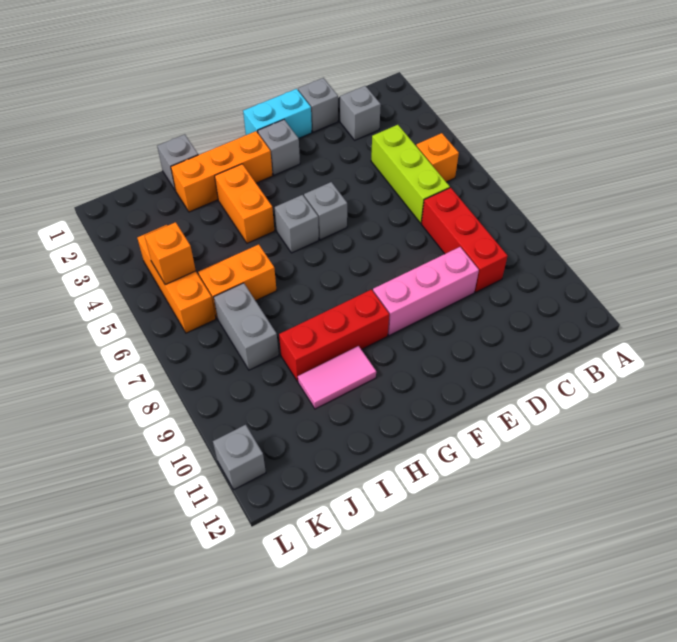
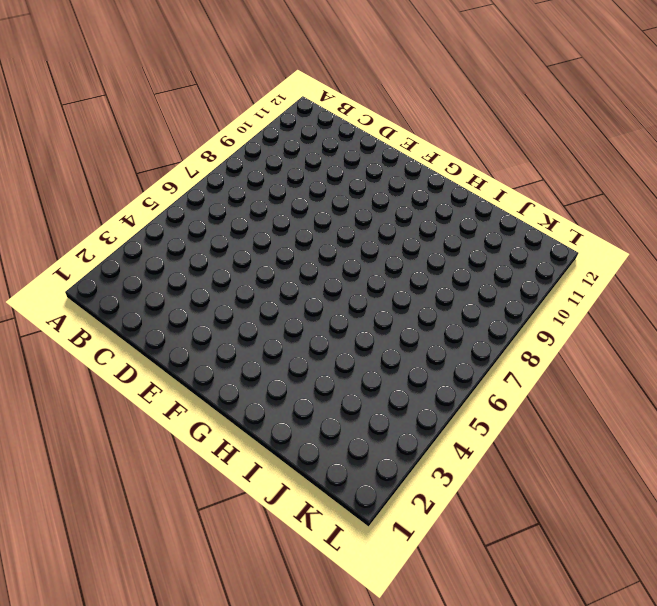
none -> orange brick B5 level 1
none -> grey brick C2 level 1
none -> lime brick C4:C6 level 1

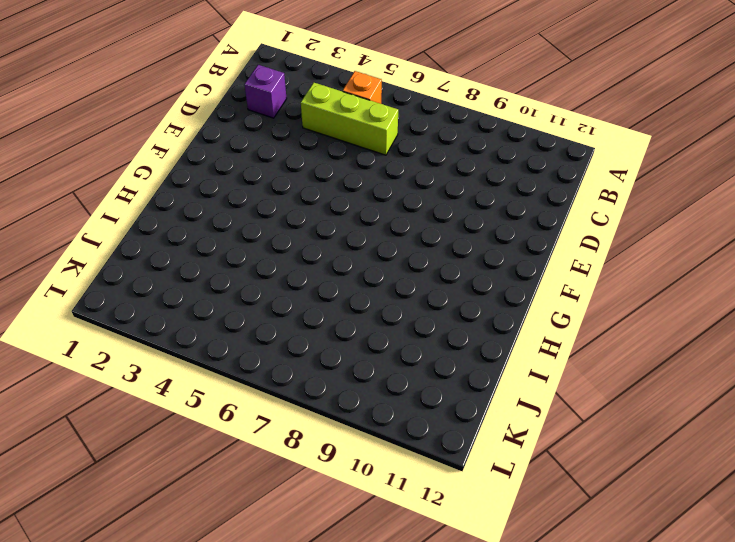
purple brick C2 level 1 -> grey brick C2 level 1
none -> red brick C7:C9 level 1
none -> grey brick D1 level 1
none -> pink brick D9:F9 level 1

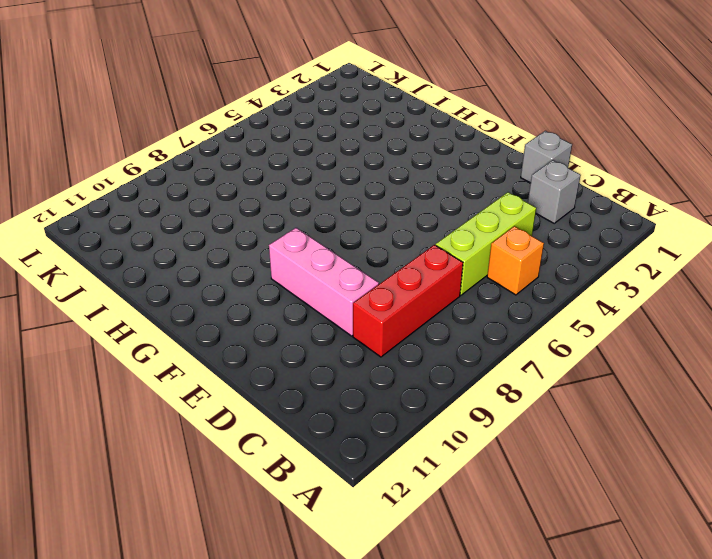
none -> cyan brick E1:F1 level 1
none -> grey brick F2 level 1
none -> grey brick F5 level 1

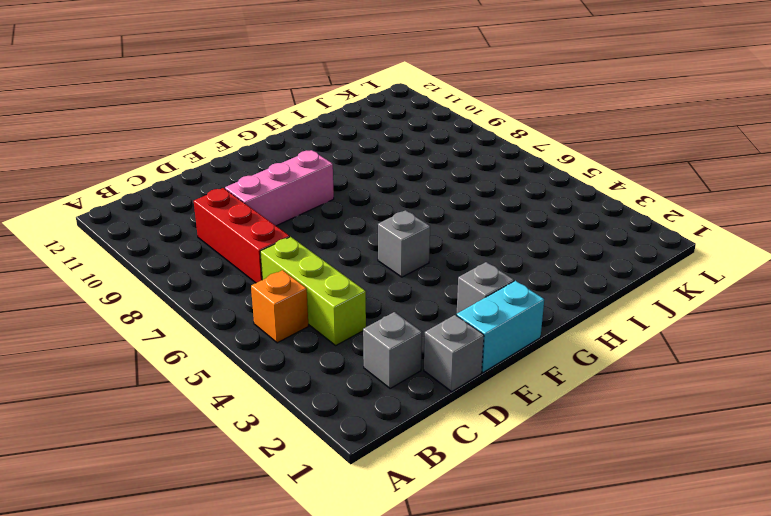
none -> orange brick G2:I2 level 1
none -> grey brick G5 level 1
none -> red brick G9:I9 level 1

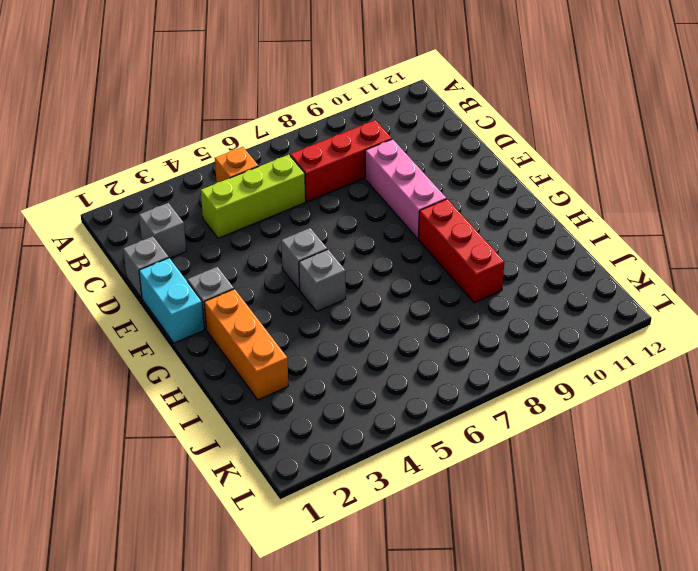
none -> orange brick H3:H4 level 1
none -> pink tile H10:I10 level 1
none -> grey brick I1 level 1

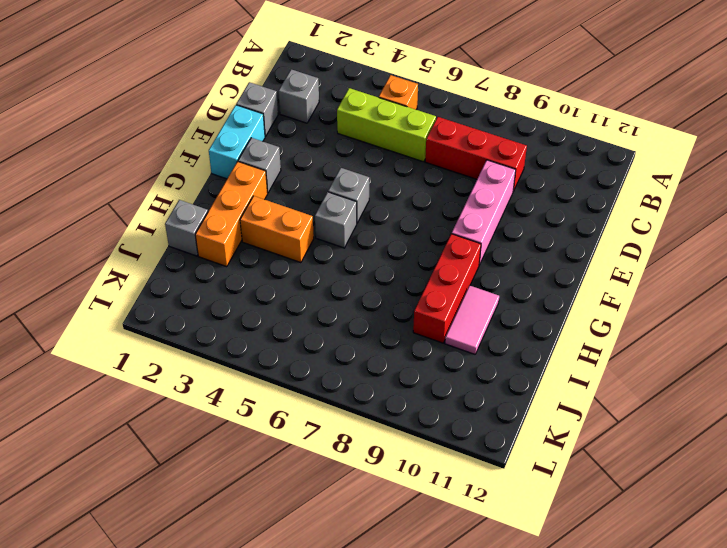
none -> orange brick I6:J6 level 1
none -> grey brick J7:J8 level 1
none -> orange brick K4:K6 level 1

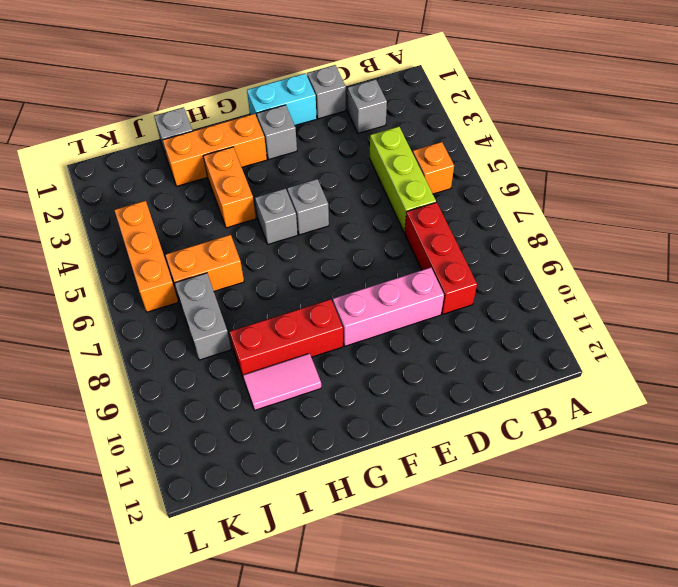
none -> grey brick L11 level 1
none -> orange brick K5 level 2

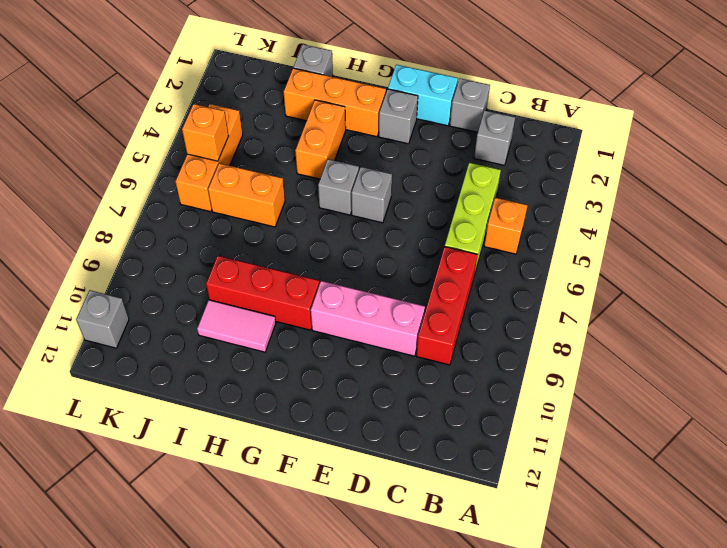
none -> grey brick J7:J8 level 1

